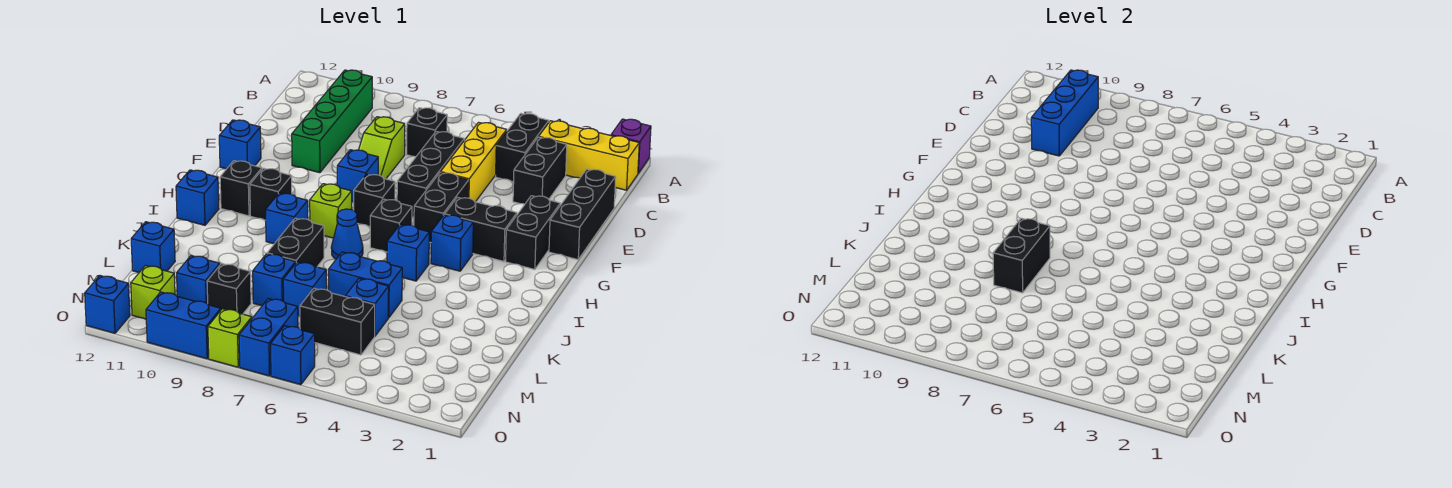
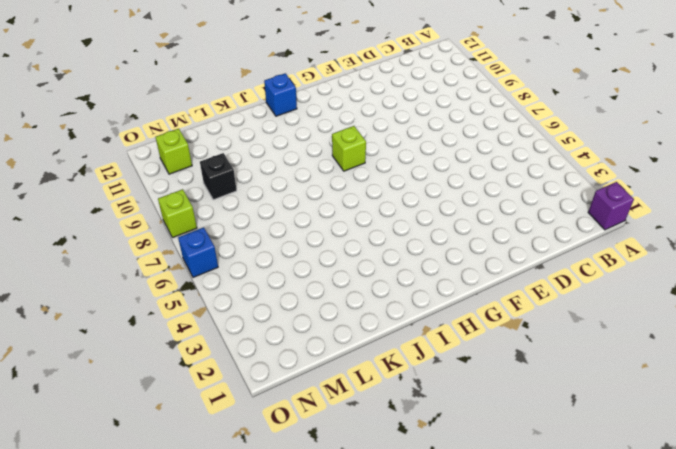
none -> yellow brick B1:B3 level 1
none -> black brick B4:C4 level 1
none -> green brick B10:E10 level 1
none -> black brick C3:D3 level 1

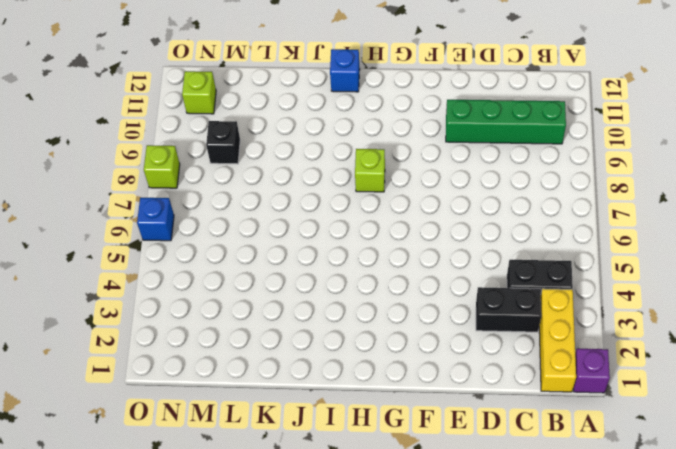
none -> yellow brick C5:E5 level 1
none -> black brick C7 level 1
none -> black brick D1:F1 level 1
none -> black brick D6:F6 level 1

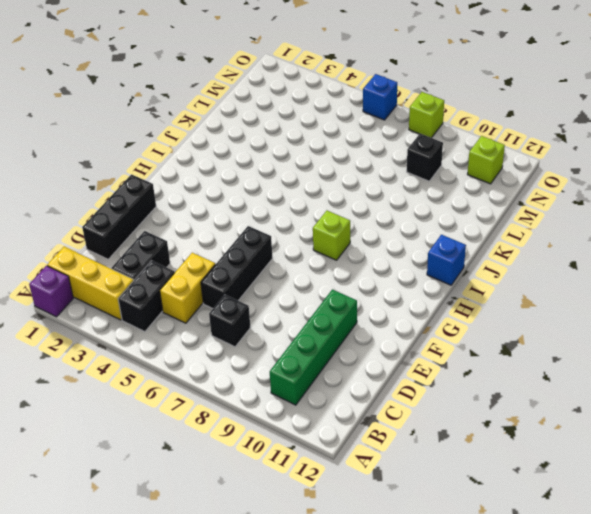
yellow brick C5:D5 level 1 -> yellow brick C5:E5 level 1
none -> lime slope D8:E8 level 1 top D
none -> black brick F2:G2 level 1
none -> black brick F5:G5 level 1
none -> blue brick F8 level 1

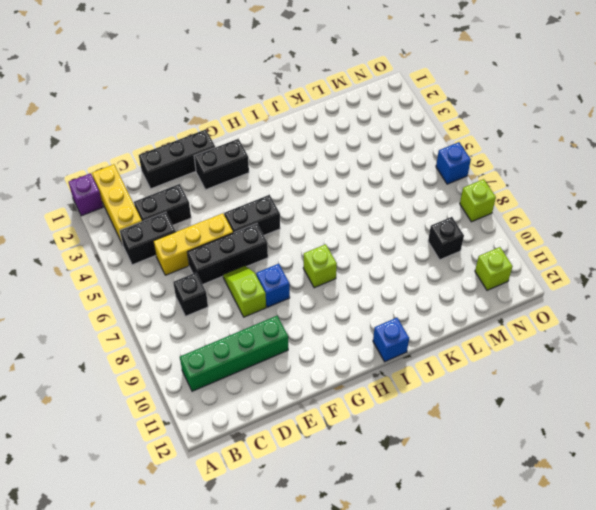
lime slope E7:E8 level 1 top 8 -> lime slope D8:E8 level 1 top D
none -> blue brick F12 level 1
none -> black brick G3:G4 level 1
none -> black brick G7 level 1
none -> blue brick H4 level 1

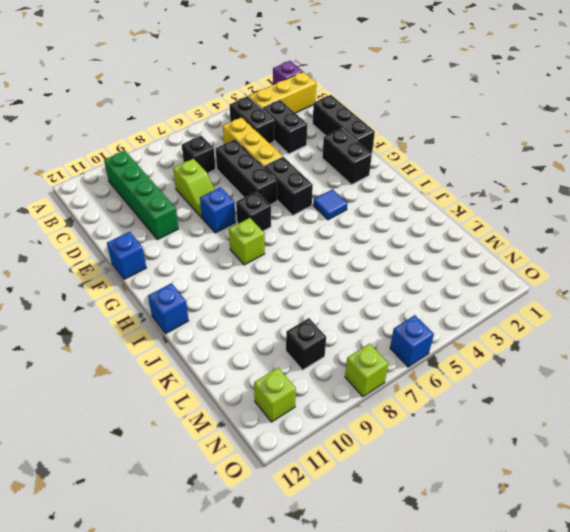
blue tile H4 level 1 -> blue brick H4 level 1
none -> black brick G3:G4 level 1
none -> black brick H6 level 1
none -> black brick H10 level 1
none -> black brick H11 level 1

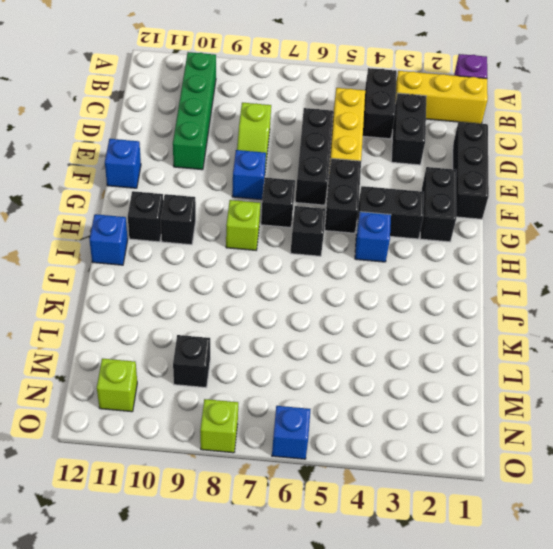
none -> black brick C7 level 1
none -> blue brick I5 level 1
none -> blue cone I7 level 1
none -> blue brick I9 level 1

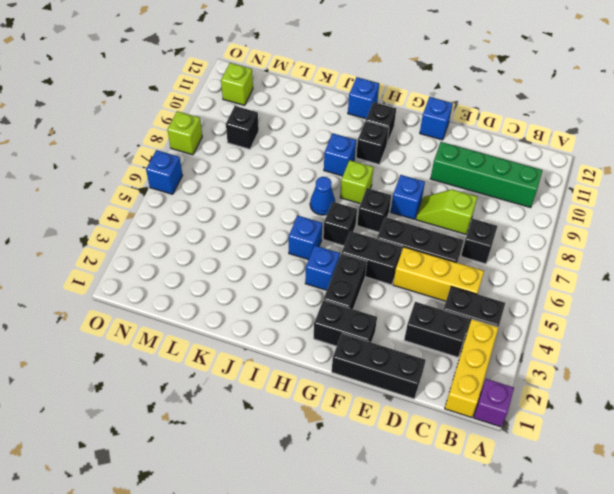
none -> black brick J8:K8 level 1
none -> blue brick K5:K6 level 1
none -> blue brick L5 level 1
none -> blue brick L7 level 1

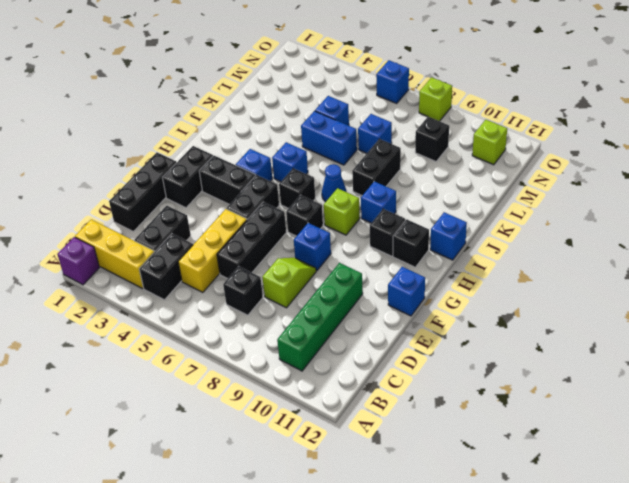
none -> blue brick L8 level 1
none -> blue brick L12 level 1
none -> black brick M5:M6 level 1
none -> blue brick M10 level 1

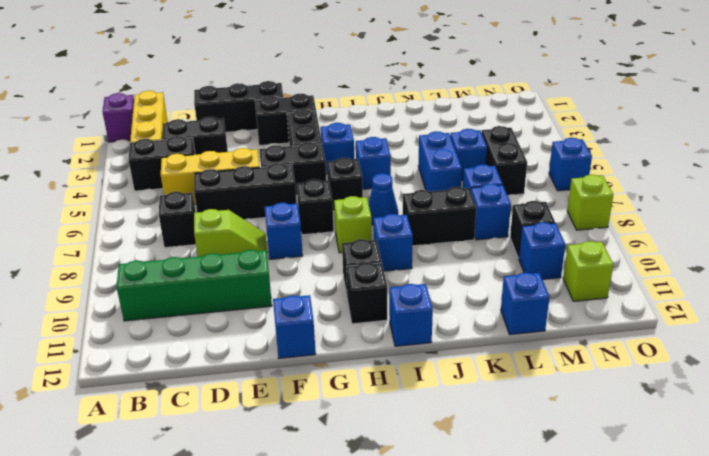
none -> blue brick N7:O7 level 1
none -> blue brick O9:O10 level 1
none -> blue brick O12 level 1
none -> blue brick B10:D10 level 2

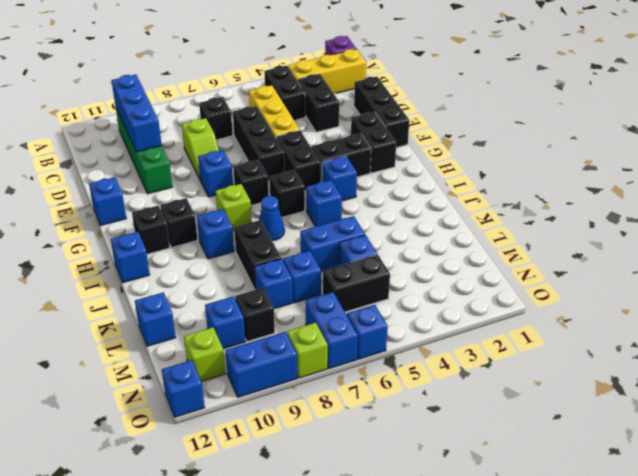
none -> black brick J8:K8 level 2

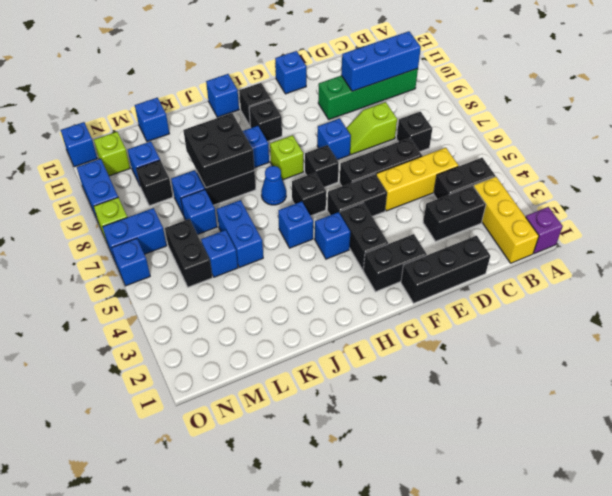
black brick J8:K9 level 2 -> black brick J8:K8 level 2

